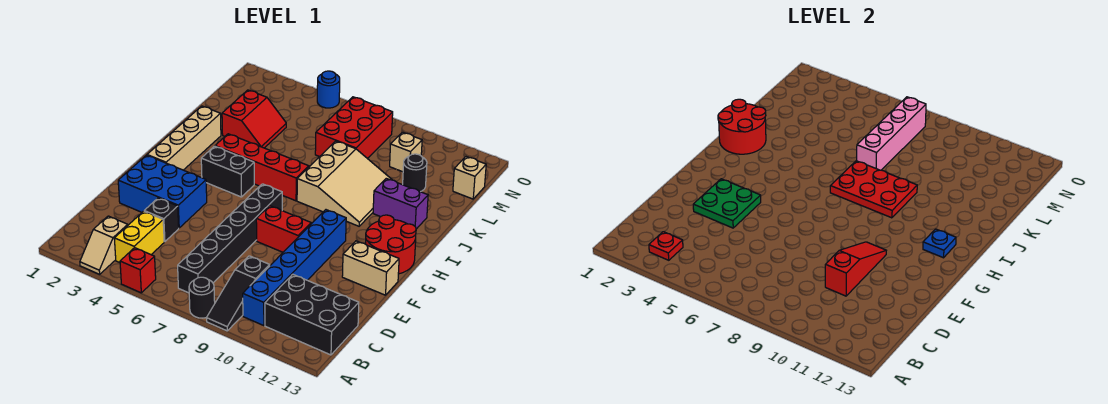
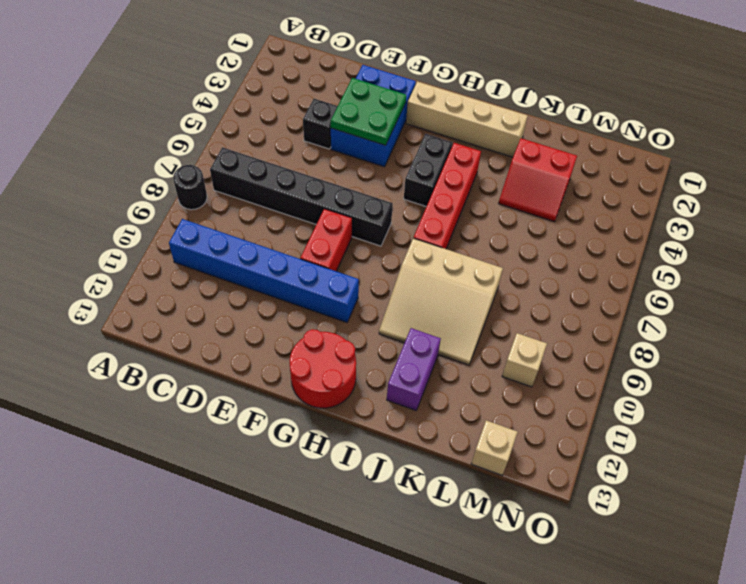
none -> tan slope A3:B3 level 1 top B
none -> red brick A5 level 1
none -> black slope A9:C9 level 1 top C
none -> yellow brick B4:C4 level 1

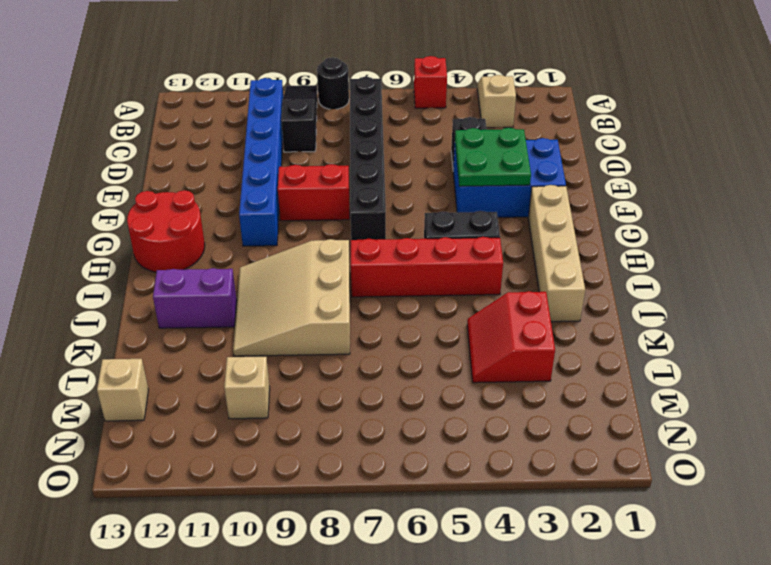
none -> yellow brick B4:C4 level 1
none -> black brick B11:C13 level 1
none -> tan brick F12:F13 level 1
none -> red brick L7:N8 level 1

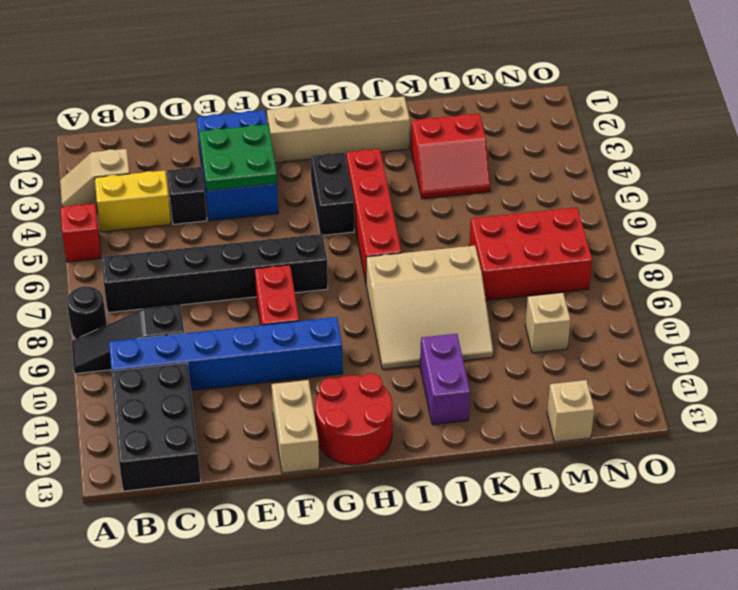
none -> black round brick L11 level 1
none -> blue round brick O5 level 1
none -> red plate B3 level 2
none -> red slope D10:F10 level 2 top D

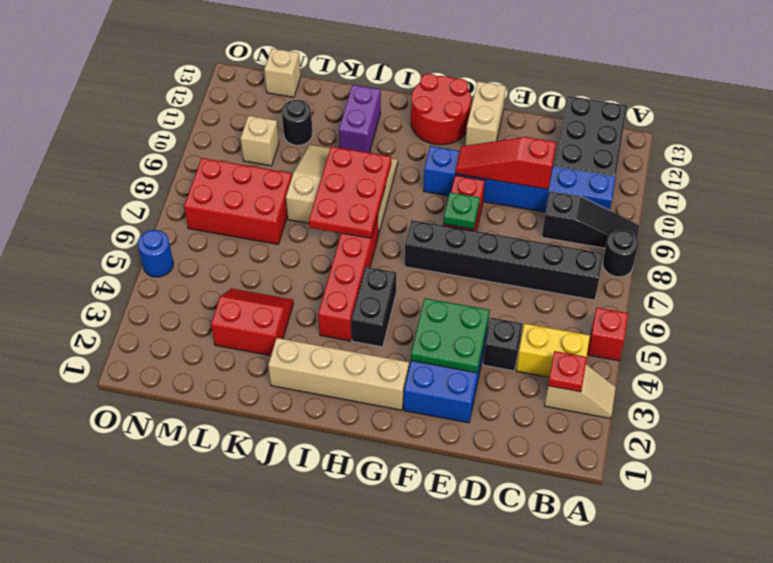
green plate F8 level 2 -> none
none -> blue plate H12 level 2
none -> red round brick I1:J2 level 2
none -> pink brick K7:N7 level 2

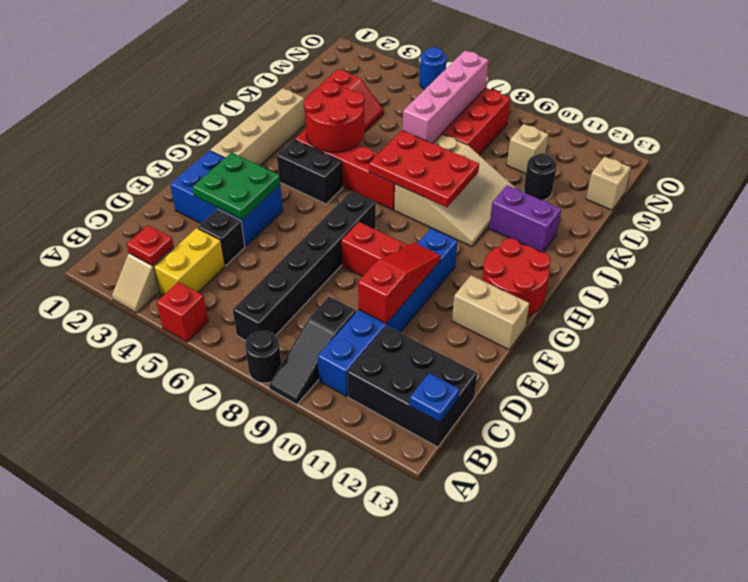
blue plate B13 level 2 -> blue plate H12 level 2
red round brick I4:J5 level 2 -> red round brick I1:J2 level 2

